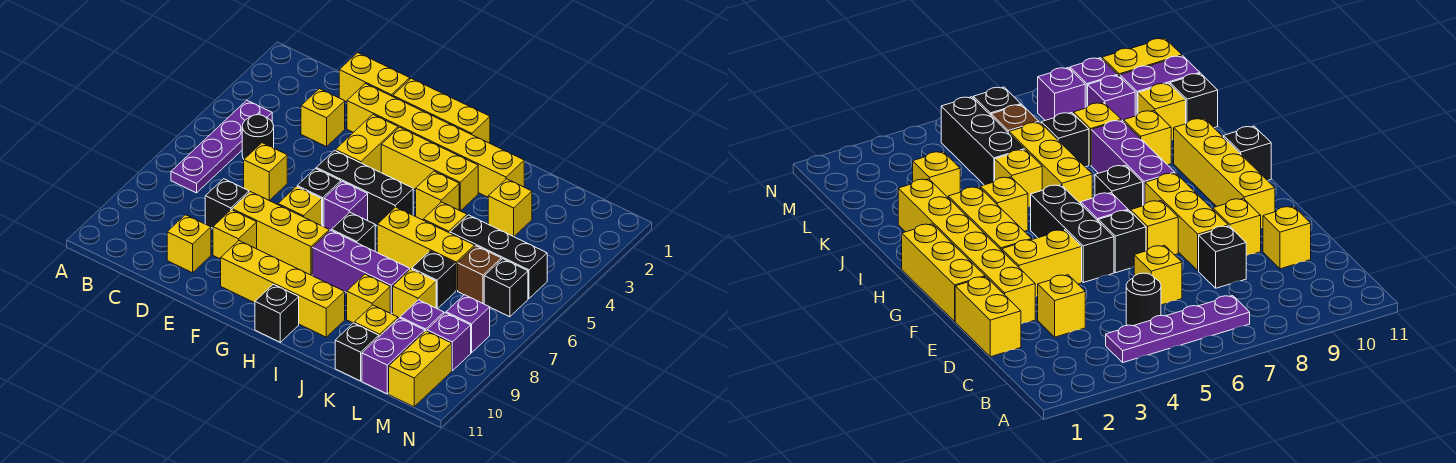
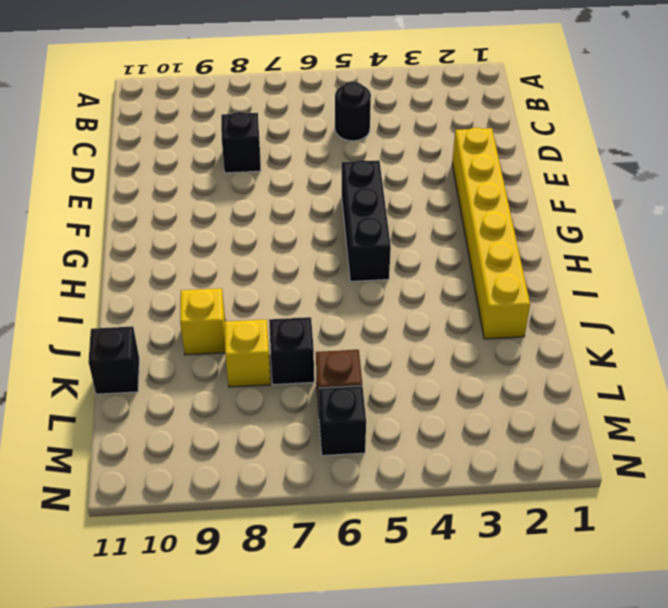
none -> purple plate B4:B7 level 1
none -> yellow brick D1:E1 level 1
none -> yellow brick D3 level 1
none -> yellow brick D6 level 1

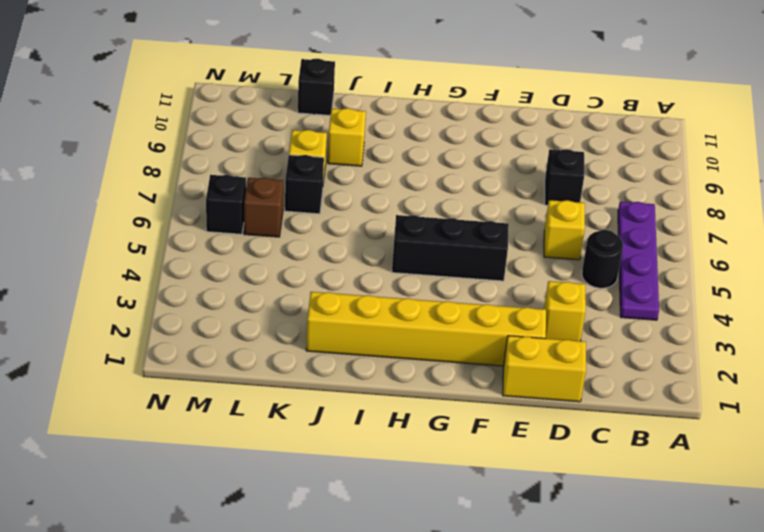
none -> yellow brick D10 level 1
none -> yellow brick E8:G8 level 1
none -> yellow brick E9 level 1
none -> yellow brick F1:H1 level 1

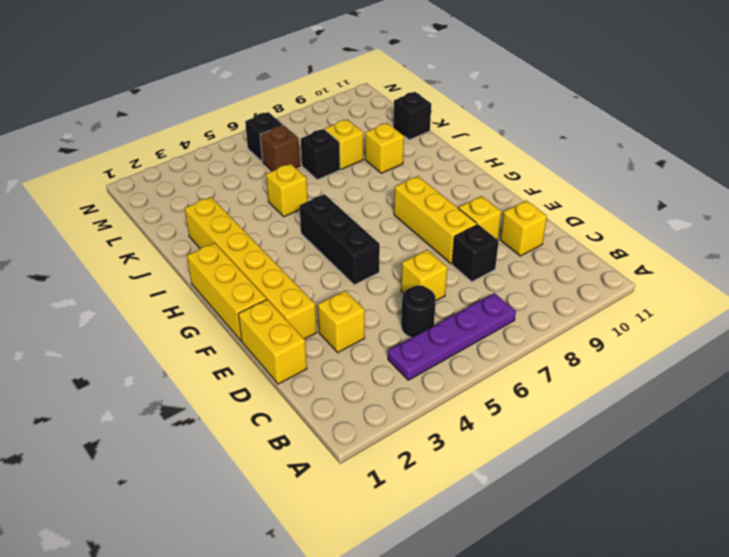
none -> yellow brick F3:F4 level 1
none -> black brick F6 level 1
none -> yellow brick F7 level 1
none -> yellow brick F10:I10 level 1

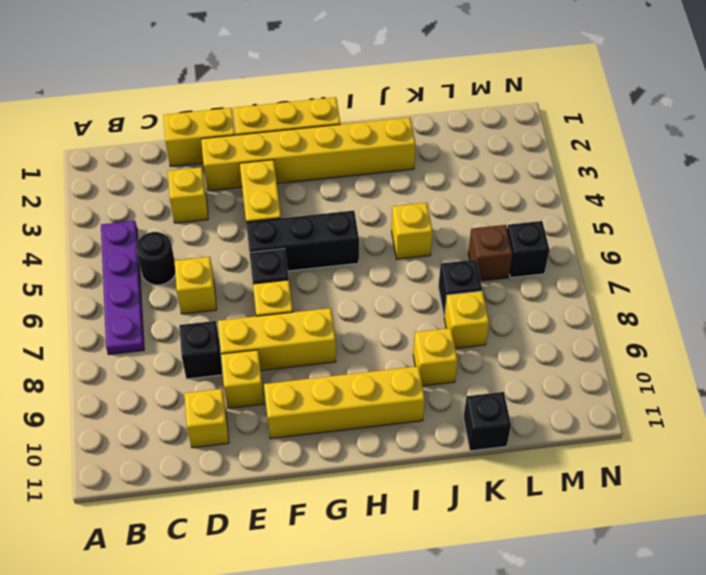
none -> yellow brick G3:I3 level 1
none -> purple brick G6 level 1
none -> black brick H7 level 1
none -> purple brick H8:J8 level 1

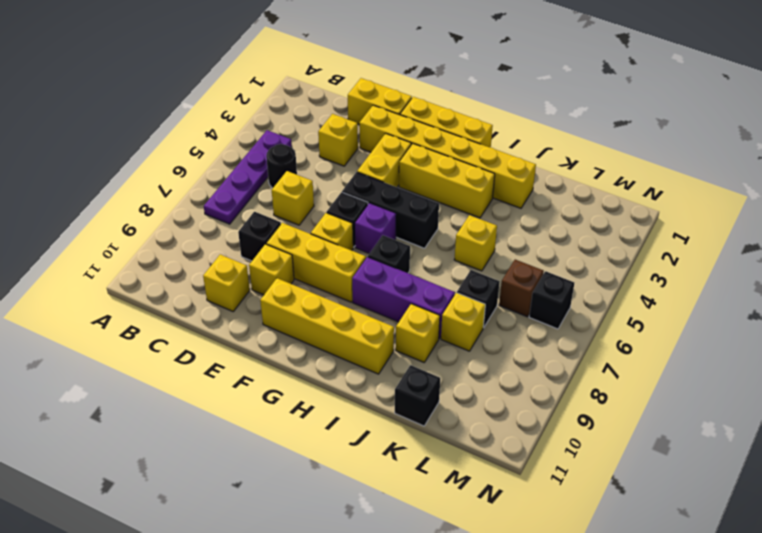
none -> black brick H11 level 1
none -> yellow brick I4 level 1
none -> yellow brick I6:K6 level 1
none -> yellow brick K3 level 1

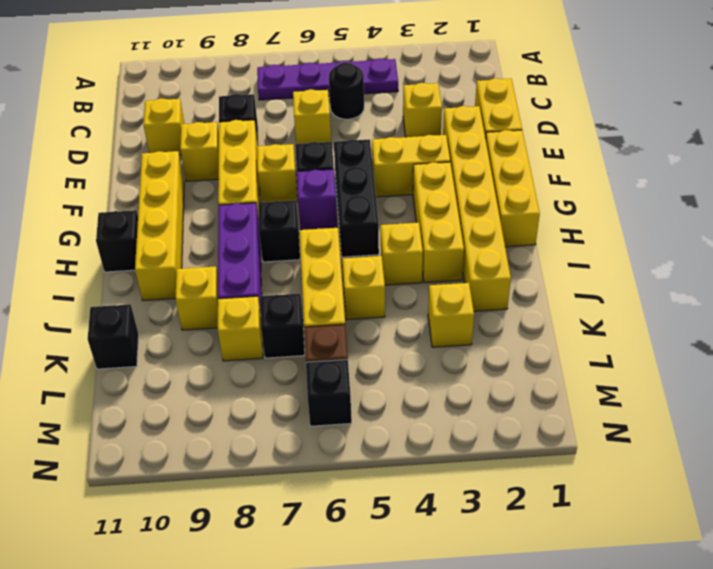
none -> black brick K5:M5 level 1
none -> yellow brick K10 level 1
none -> purple brick L9 level 1
none -> purple brick L10:L11 level 1

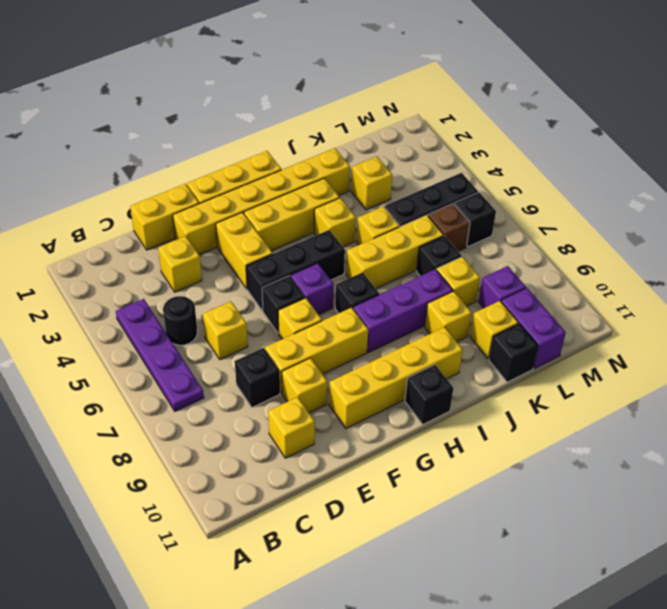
none -> purple brick M8 level 1
none -> purple brick M9 level 1
none -> yellow brick M10:M11 level 1

